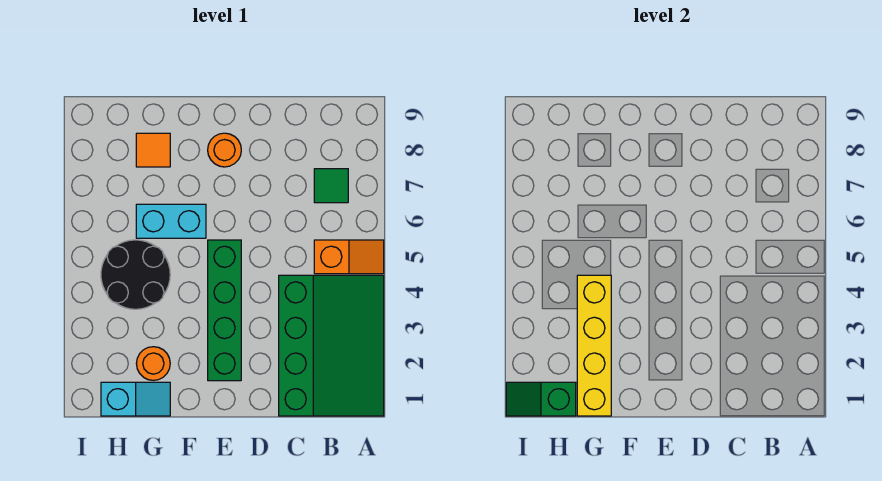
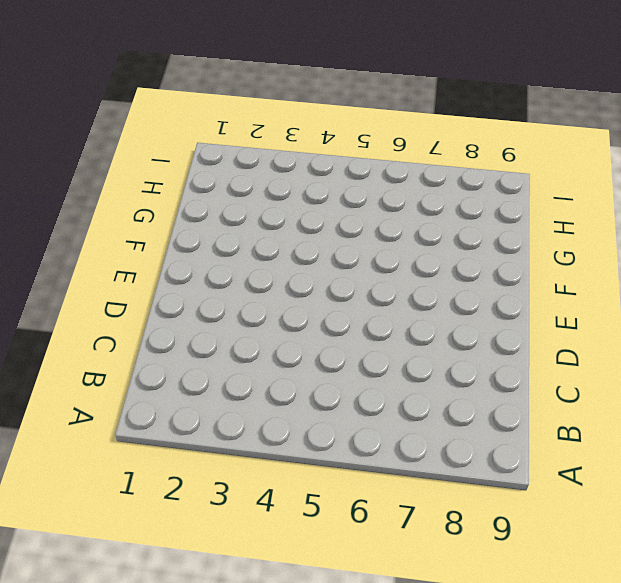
none -> green slope A1:C4 level 1 top C
none -> orange slope A5:B5 level 1 top B
none -> green tile B7 level 1

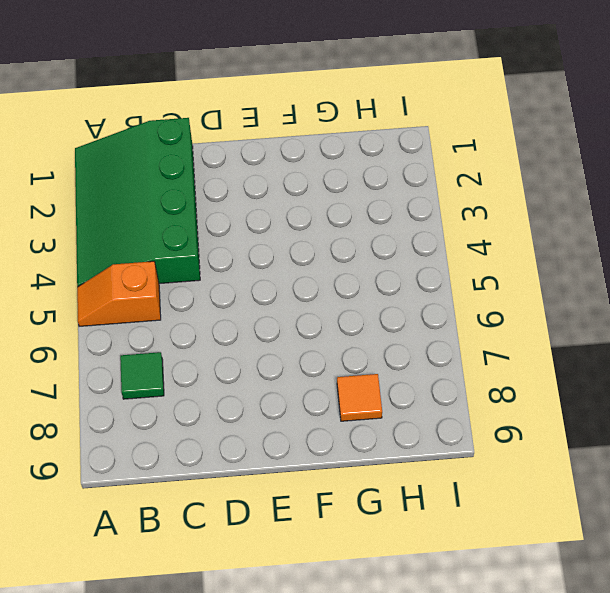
none -> green brick E2:E5 level 1
none -> orange round brick E8 level 1
none -> cyan brick F6:G6 level 1

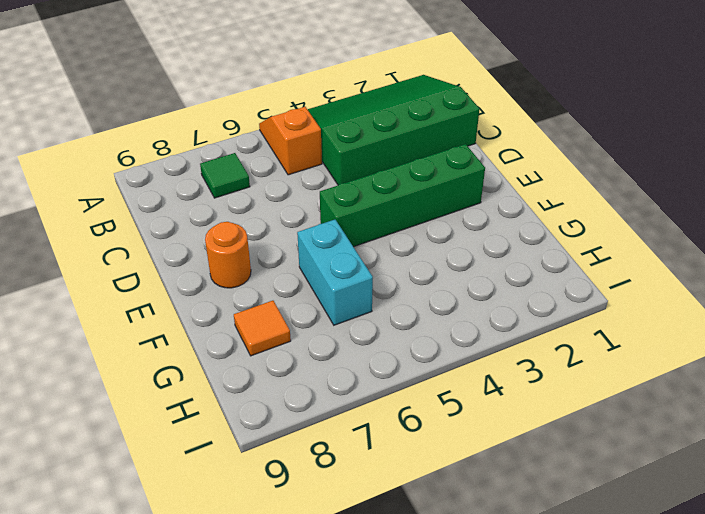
none -> cyan slope G1:H1 level 1 top H
none -> orange round brick G2 level 1
none -> black round brick G4:H5 level 1

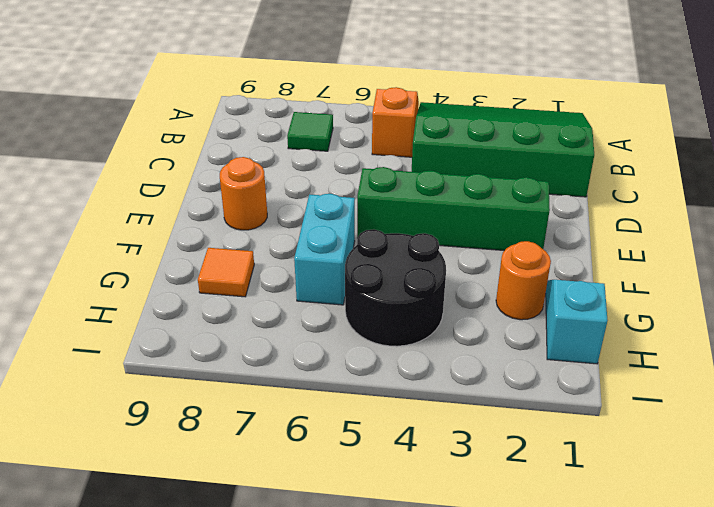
none -> yellow brick G1:G4 level 2
none -> green slope H1:I1 level 2 top H

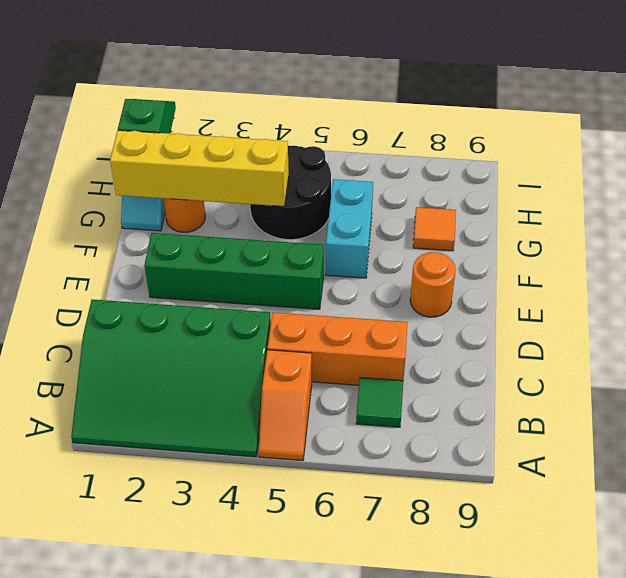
orange brick C5:C7 level 1 -> none

